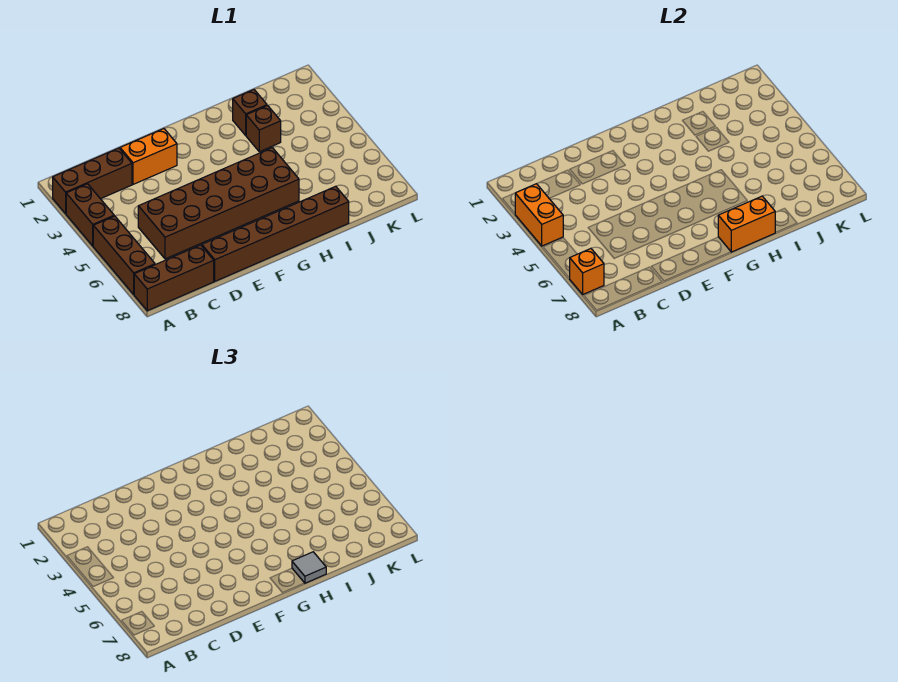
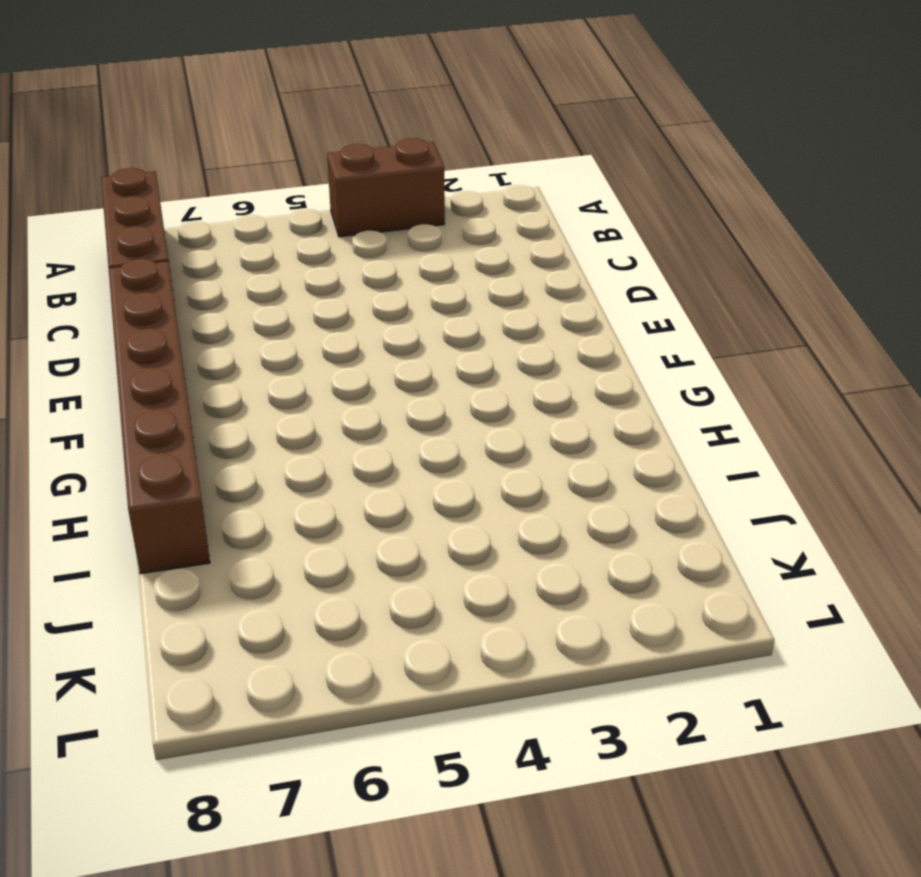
none -> brown brick A2:C2 level 1
none -> brown brick A5:A7 level 1
none -> brown brick C5:H6 level 1

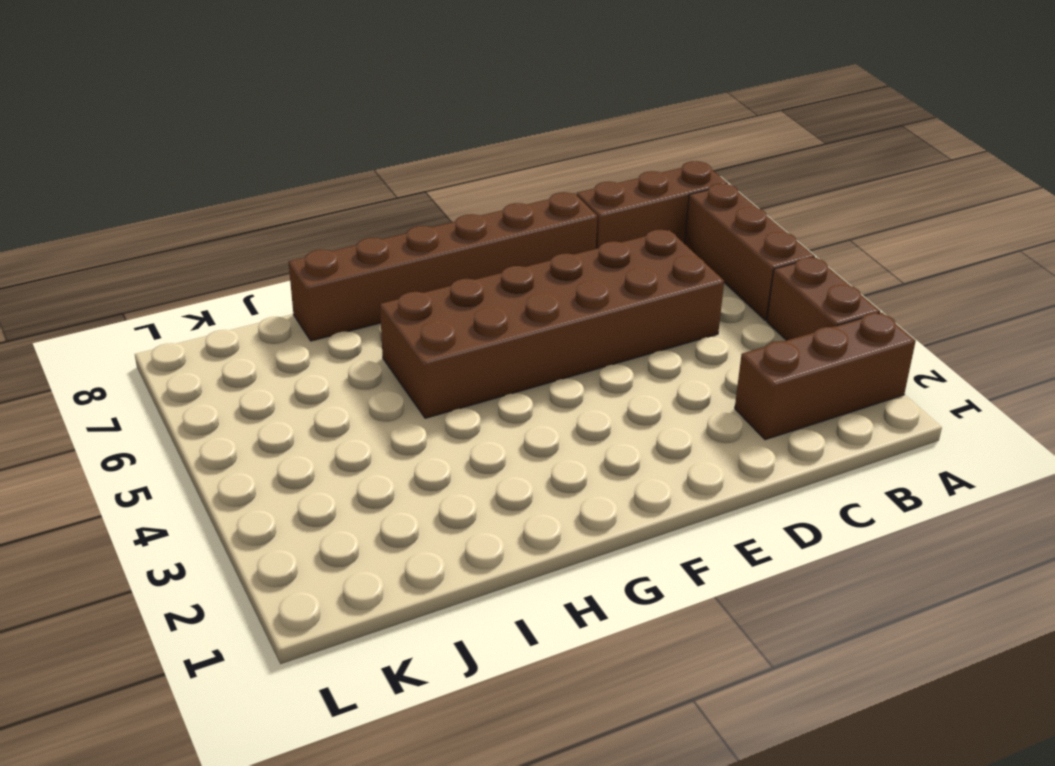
none -> orange brick D2:E2 level 1
none -> brown brick I2 level 1
none -> brown brick I3 level 1

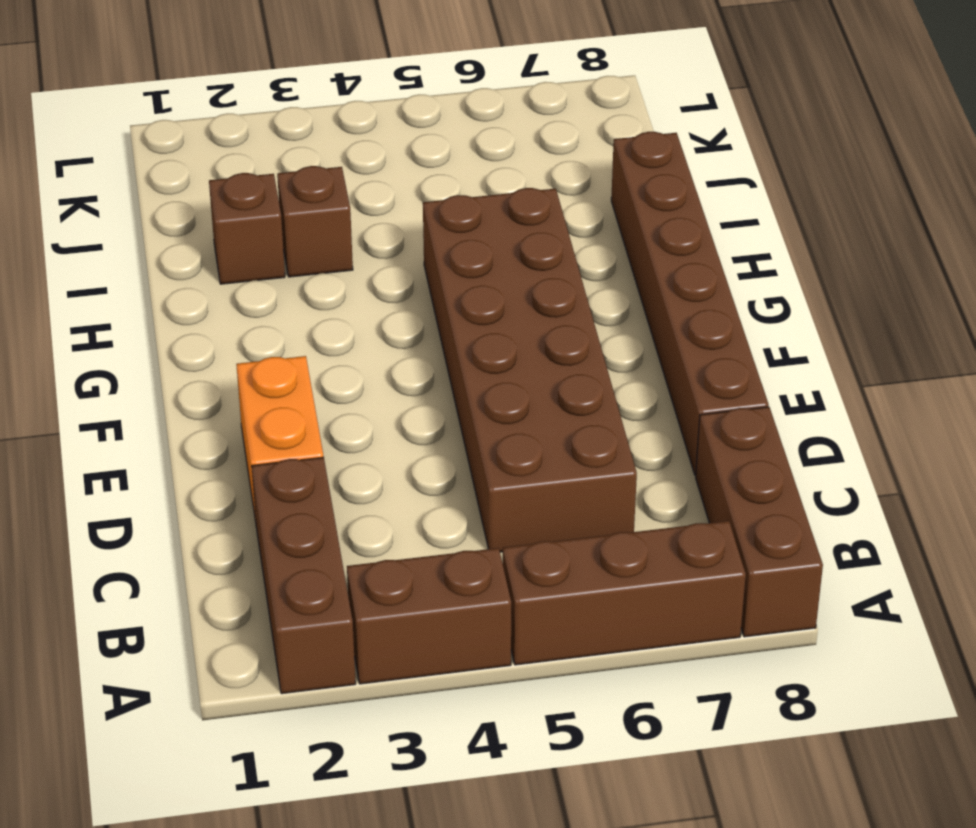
none -> orange brick A3:A4 level 2
none -> orange brick A7 level 2
none -> orange brick G8:H8 level 2

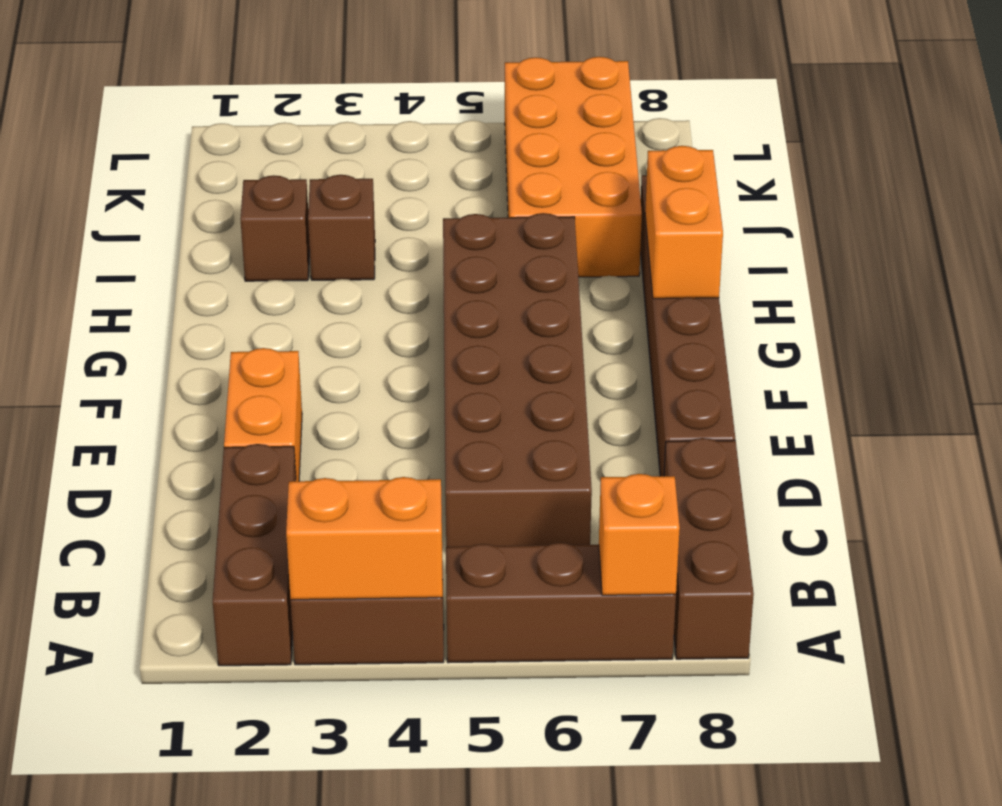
orange brick I6:L7 level 1 -> none
none -> grey tile H8 level 3

